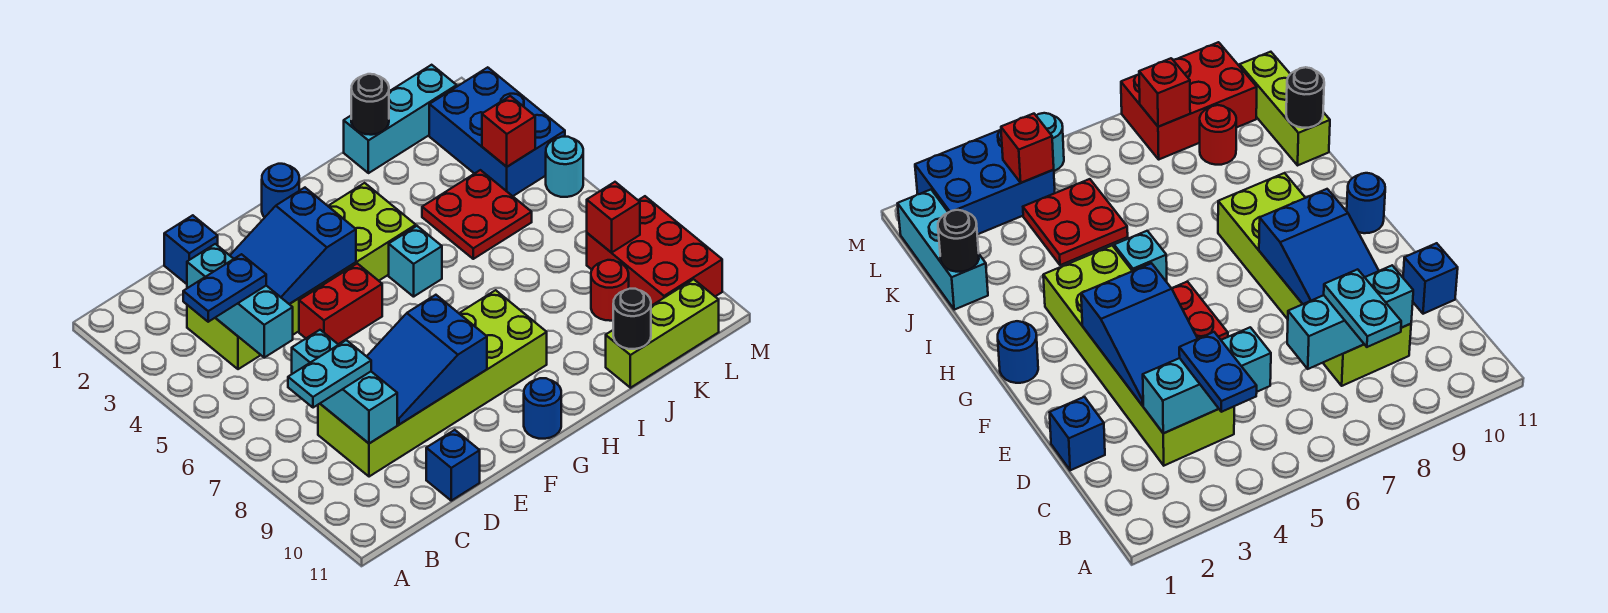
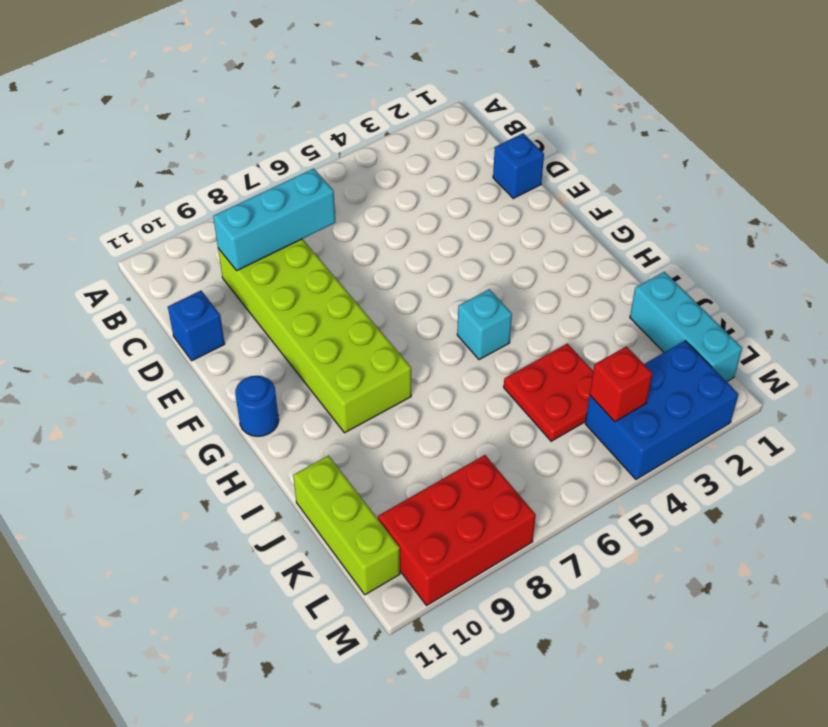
none -> lime brick C3:H4 level 1
none -> red brick E5:F5 level 1
none -> blue round brick G1 level 1

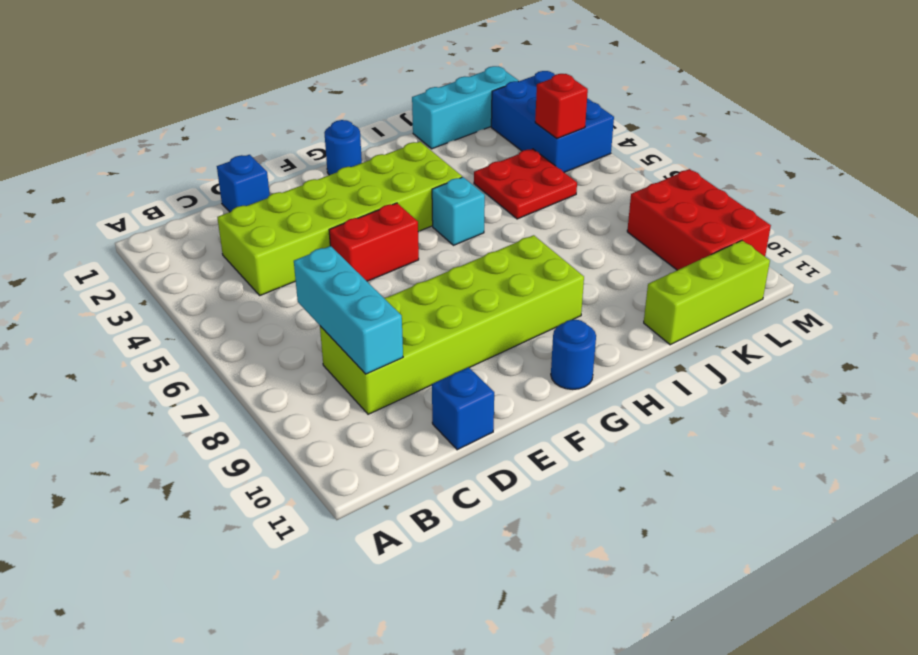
none -> red round brick K9 level 1
none -> cyan round brick M5 level 1
none -> cyan brick C3:C5 level 2

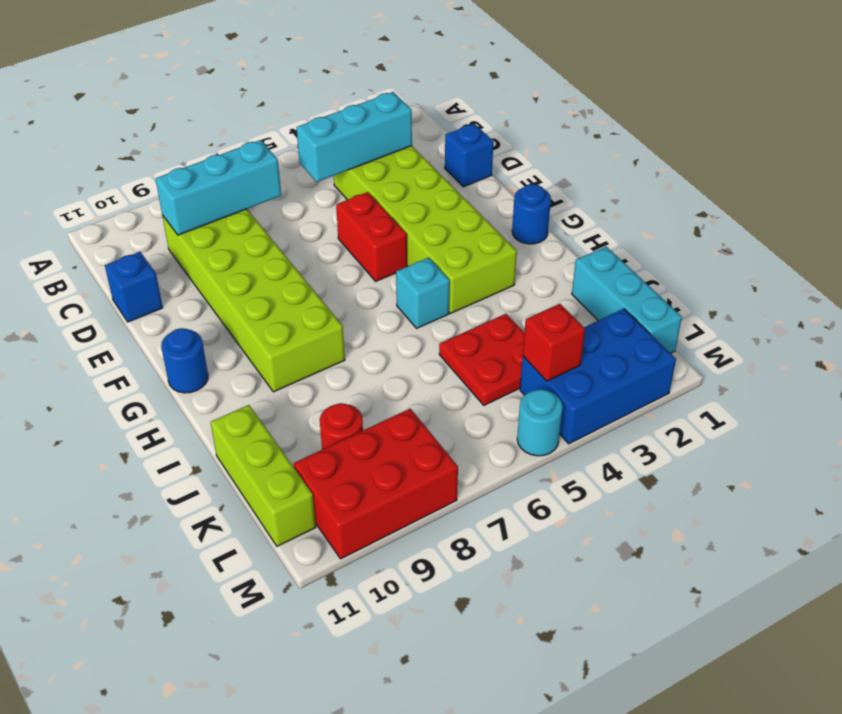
none -> blue slope D3:F4 level 2 top F
none -> blue slope D8:F9 level 2 top F
none -> black round brick J1 level 2

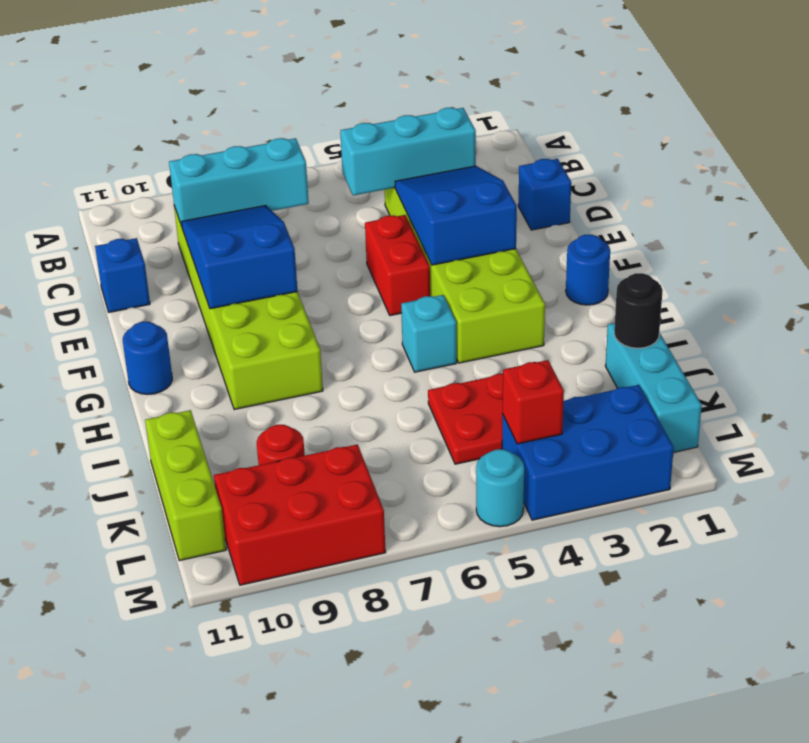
none -> black round brick J11 level 2
none -> red brick L8 level 2
none -> blue plate B4:C4 level 3

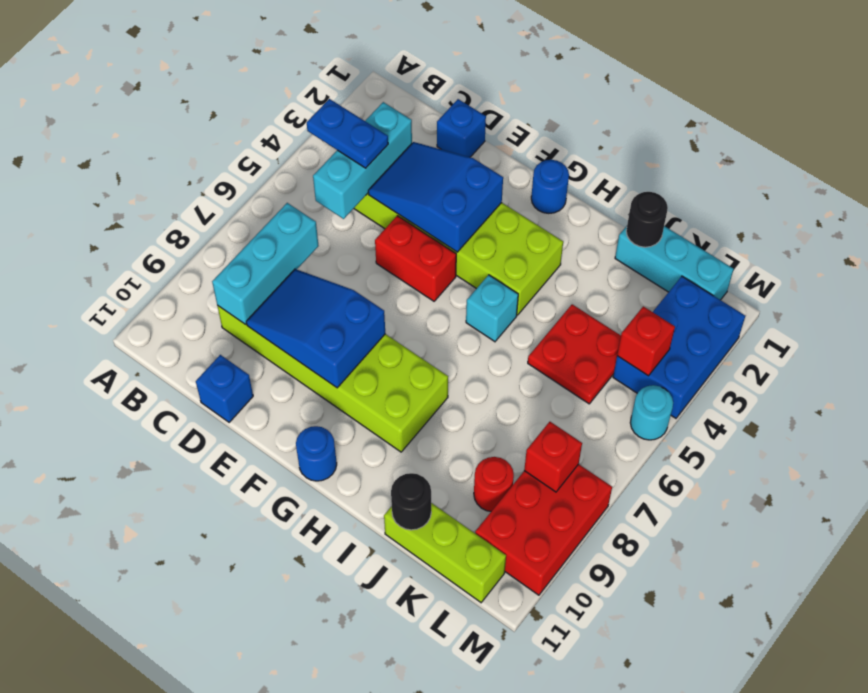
none -> cyan plate B8:C8 level 3

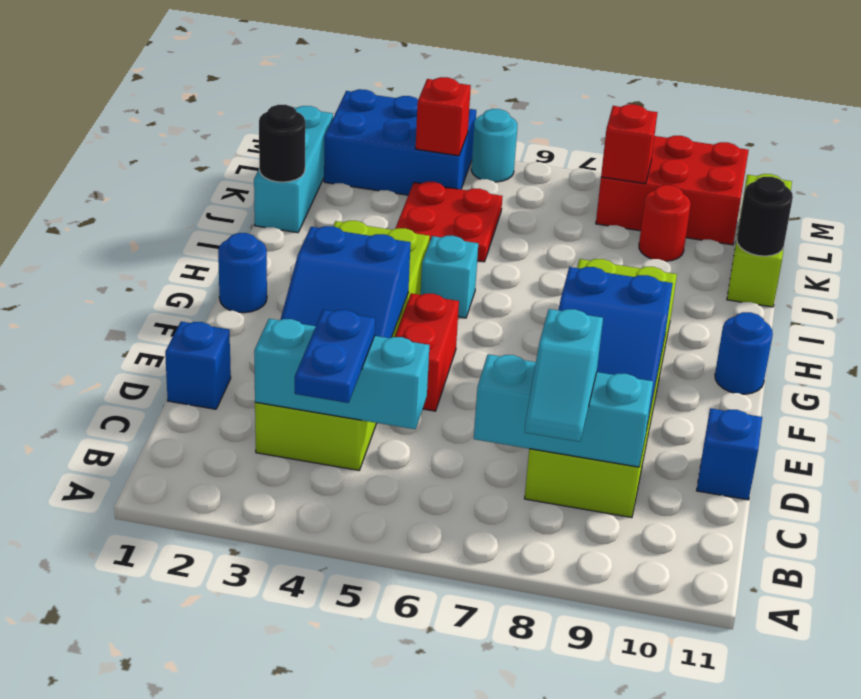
cyan slope B8:C8 level 3 top C -> cyan plate B8:C8 level 3

